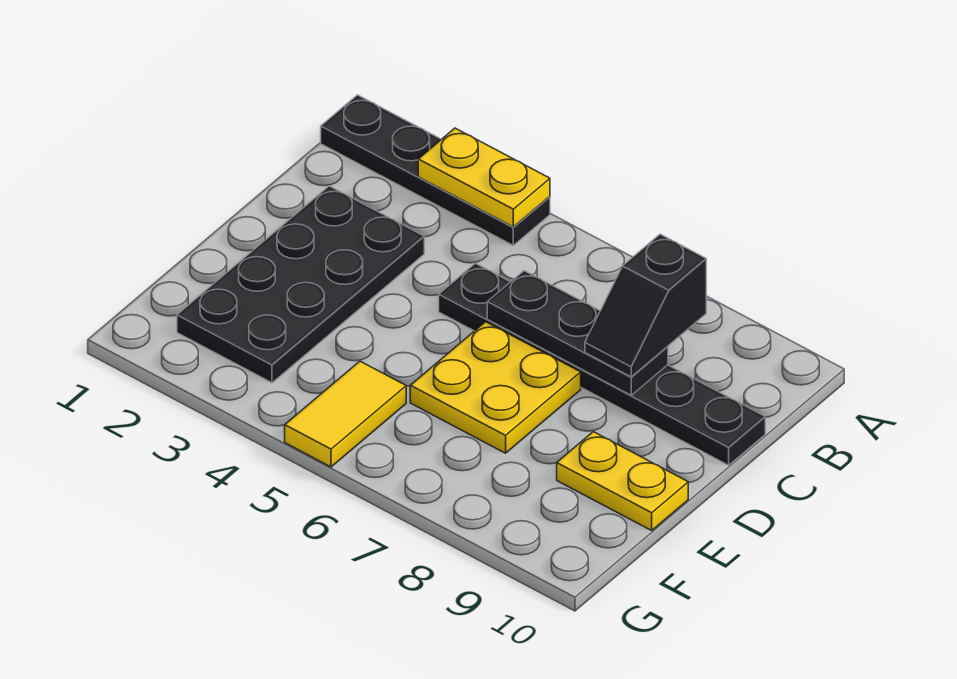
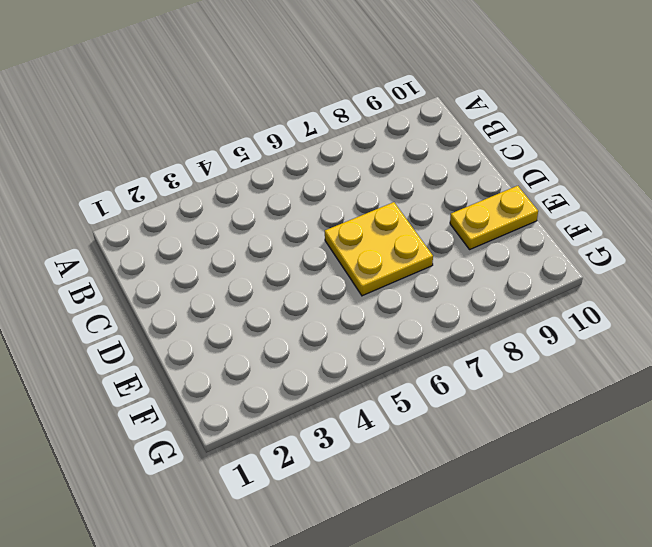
none -> black plate A1:A4 level 1
none -> black plate C2:F3 level 1

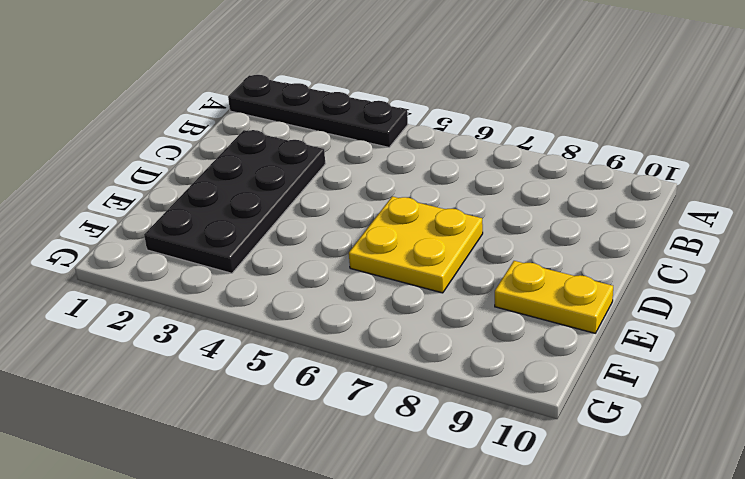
none -> black plate C5:C10 level 1
none -> yellow tile F5:G5 level 1

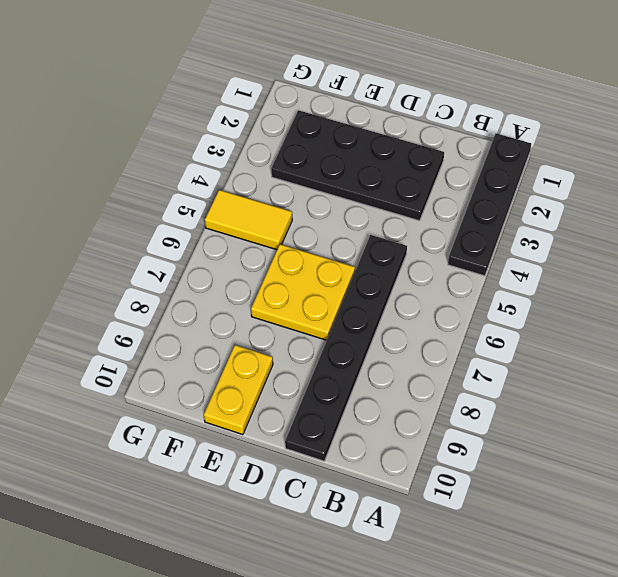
none -> yellow plate A3:A4 level 2
none -> black plate C6:C8 level 2

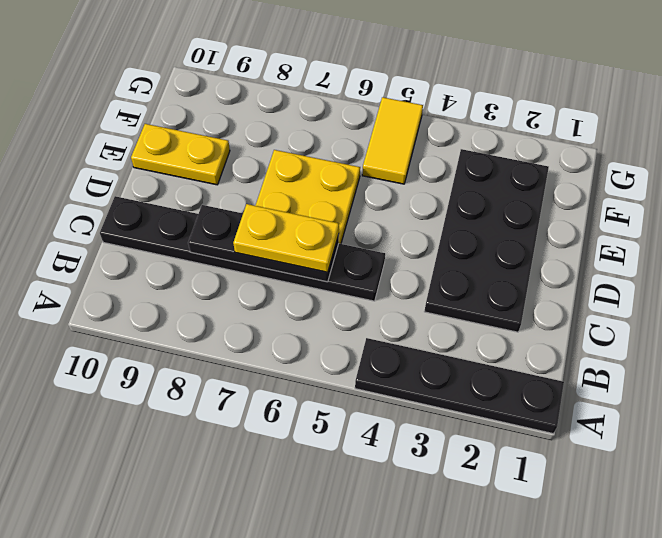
yellow plate C6:C7 level 3 -> yellow plate A3:A4 level 2
none -> black slope B8:C8 level 3 top B

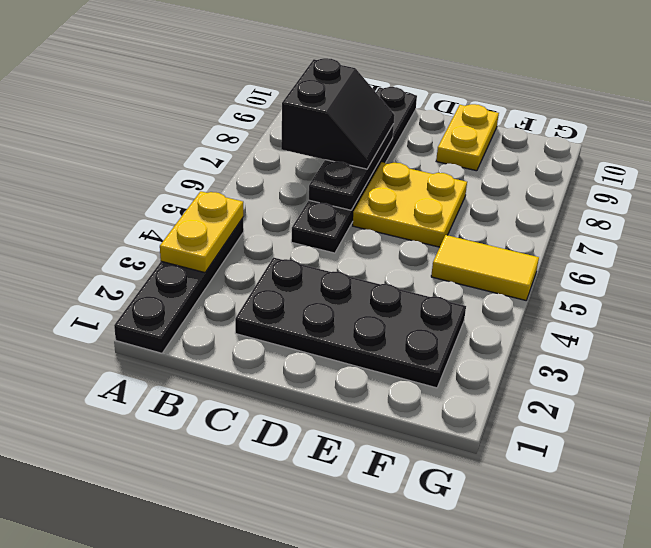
black slope B7:C8 level 3 top B -> black slope B8:C8 level 3 top B

